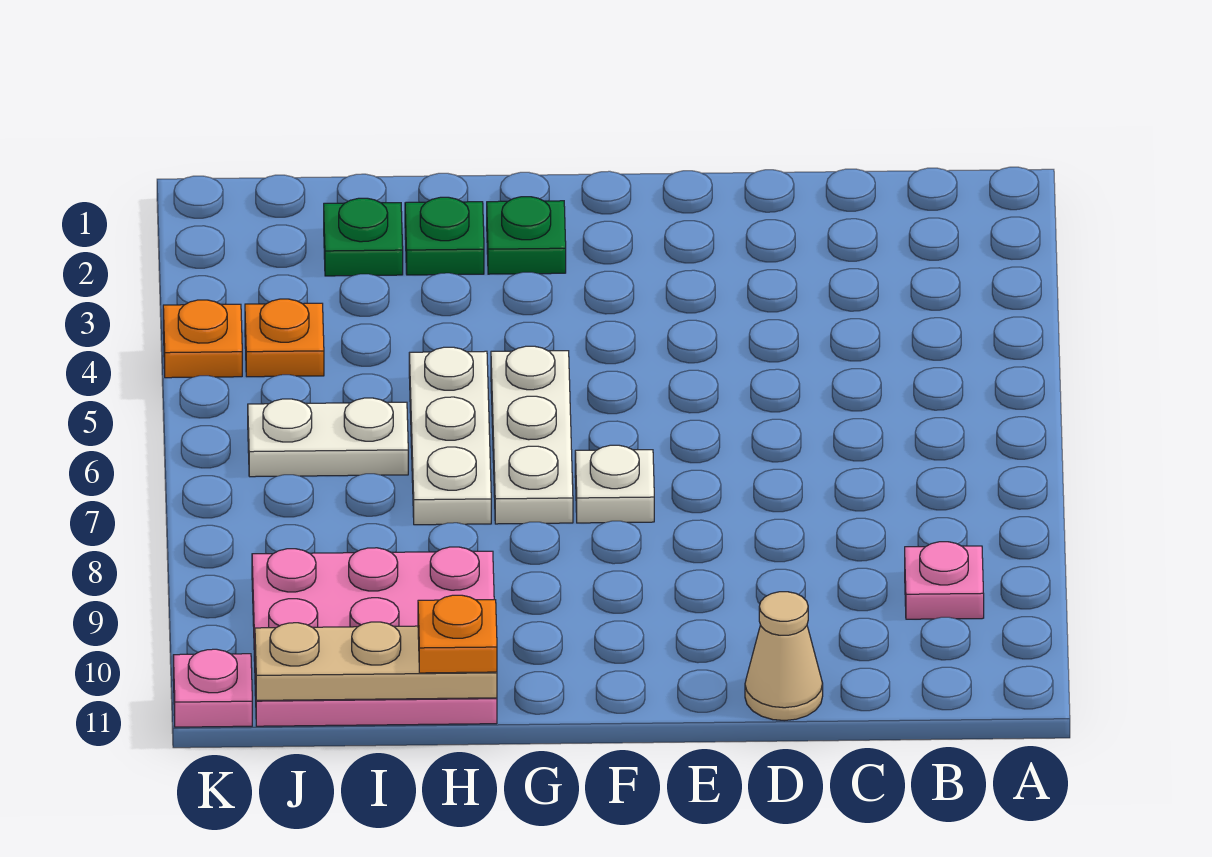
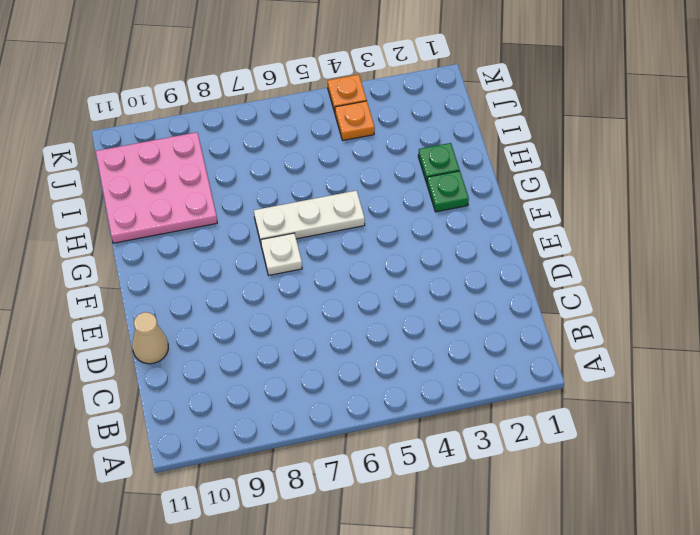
none -> pink plate B9 level 1
none -> white plate H5:H7 level 1
none -> green plate I2 level 1

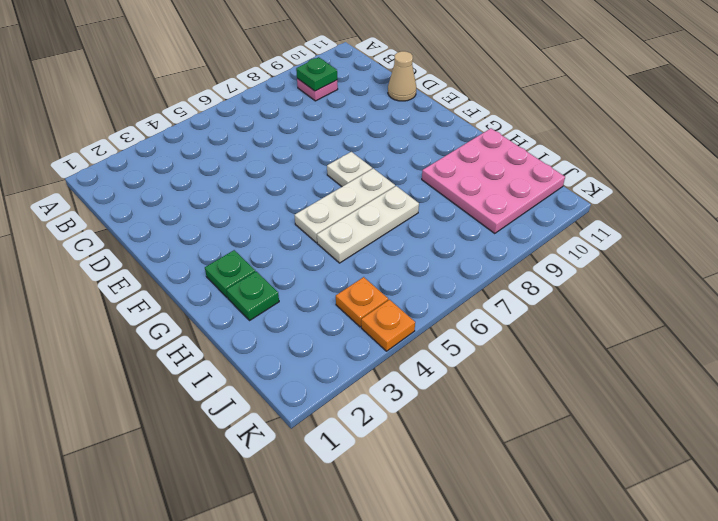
green plate B9 level 2 -> green plate I2 level 1
none -> white plate I6:J6 level 1
none -> pink plate K11 level 1
none -> tan plate H11:J11 level 2

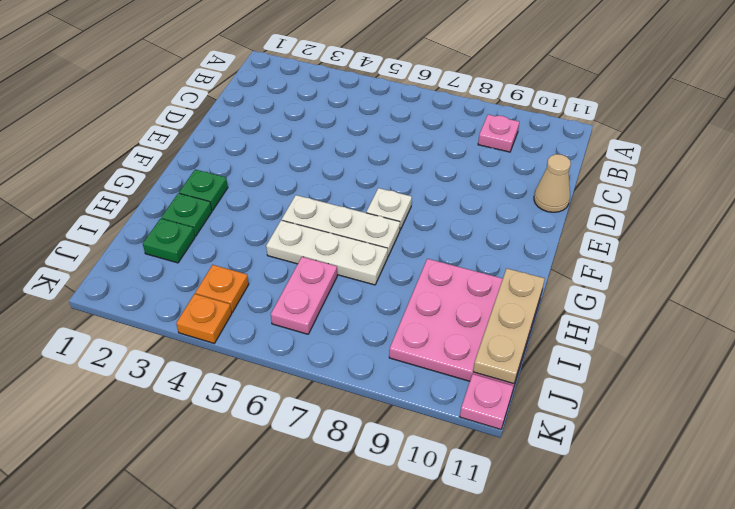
pink plate I6:J6 level 1 -> white plate I6:J6 level 1
none -> orange plate H11 level 3

